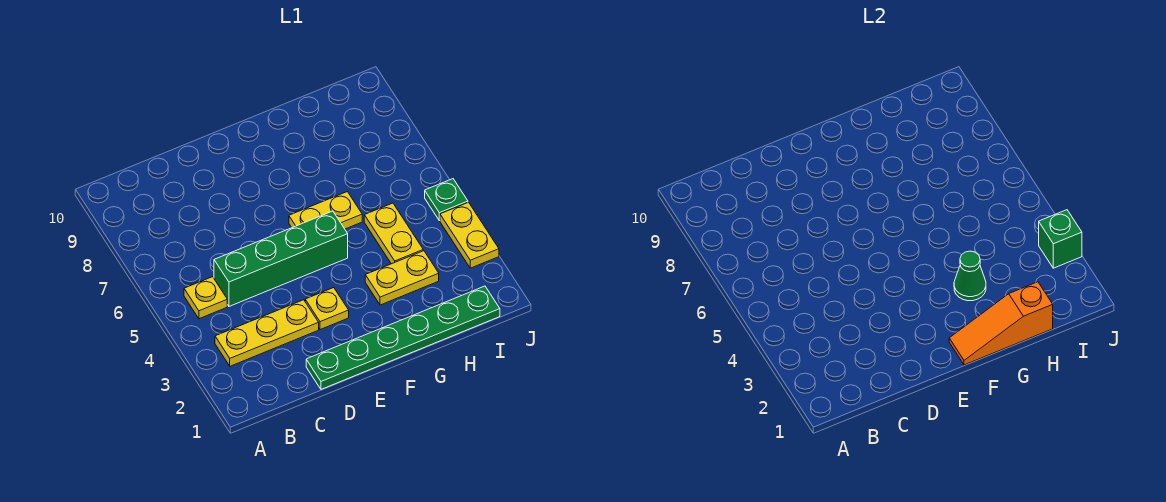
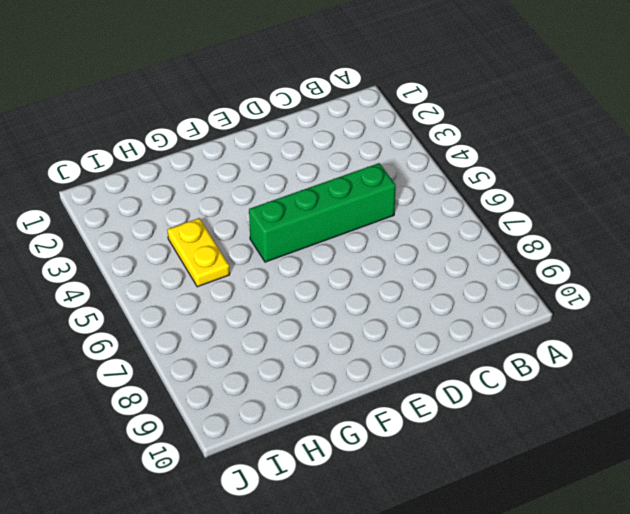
none -> yellow plate B3:D3 level 1
none -> yellow plate B5 level 1
none -> green plate D1:I1 level 1

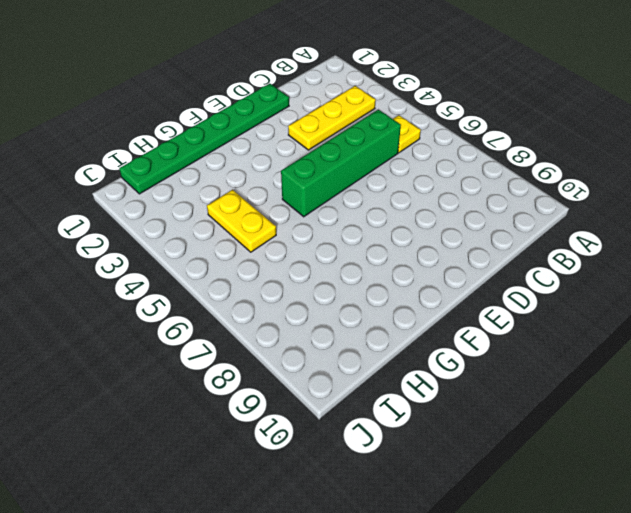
none -> yellow plate E3 level 1
none -> yellow plate F6:G6 level 1
none -> yellow plate G3:H3 level 1

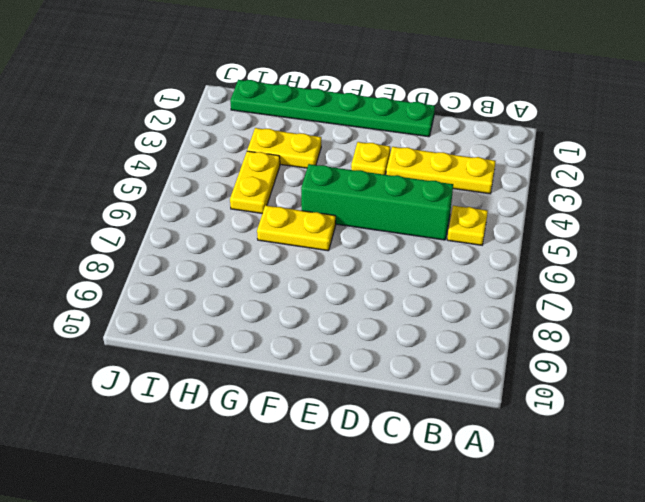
none -> yellow plate J3:J4 level 1
none -> green plate J5 level 1
none -> orange slope F1:H1 level 2 top H

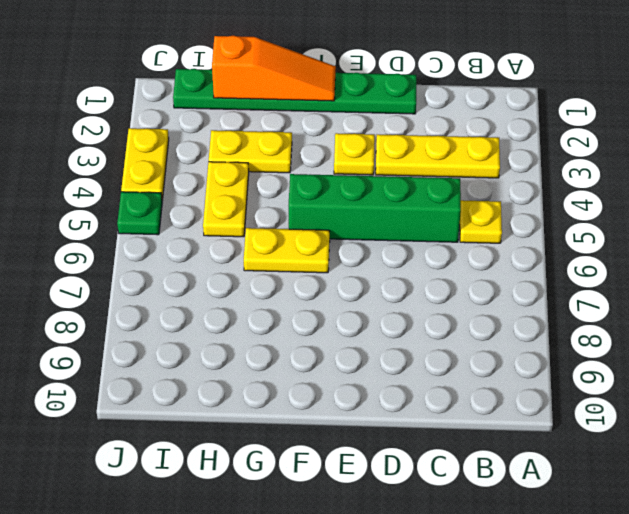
none -> green cone G3 level 2
none -> green brick J3 level 2

